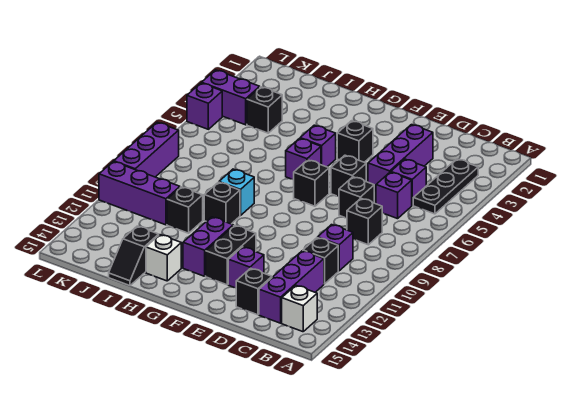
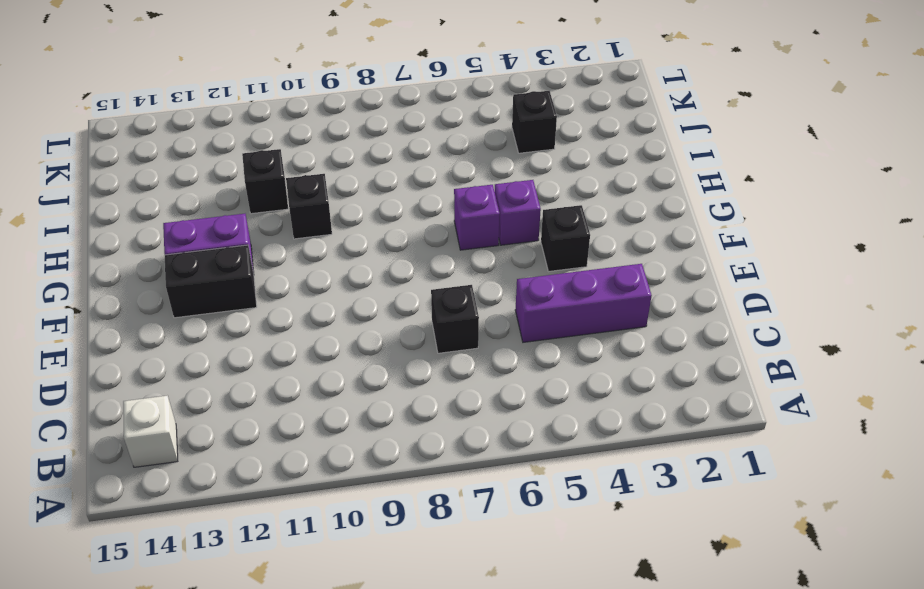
none -> black plate B3:B5 level 1
none -> purple brick C5 level 1
none -> purple brick C6 level 1

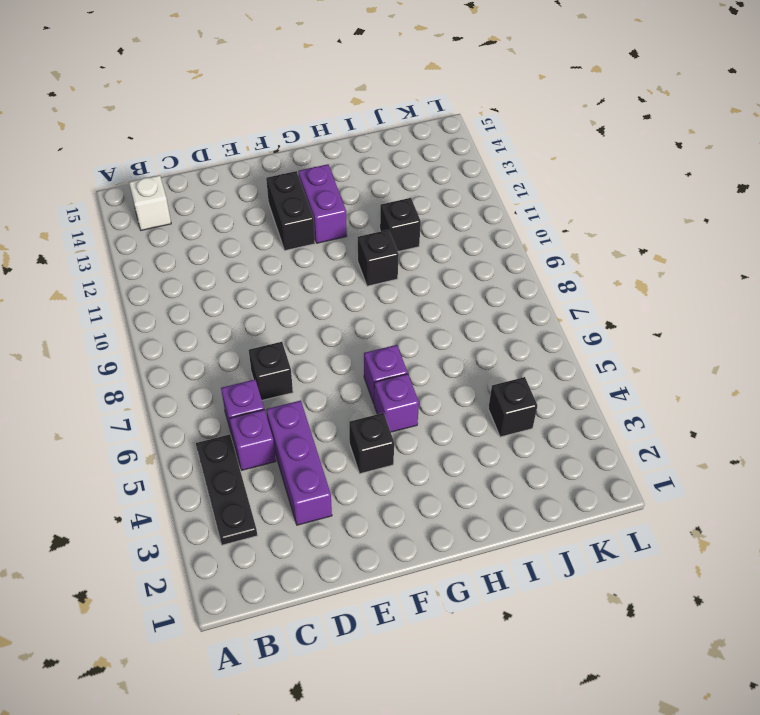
none -> black brick C8 level 1
none -> purple brick C10 level 1
none -> black brick C11 level 1

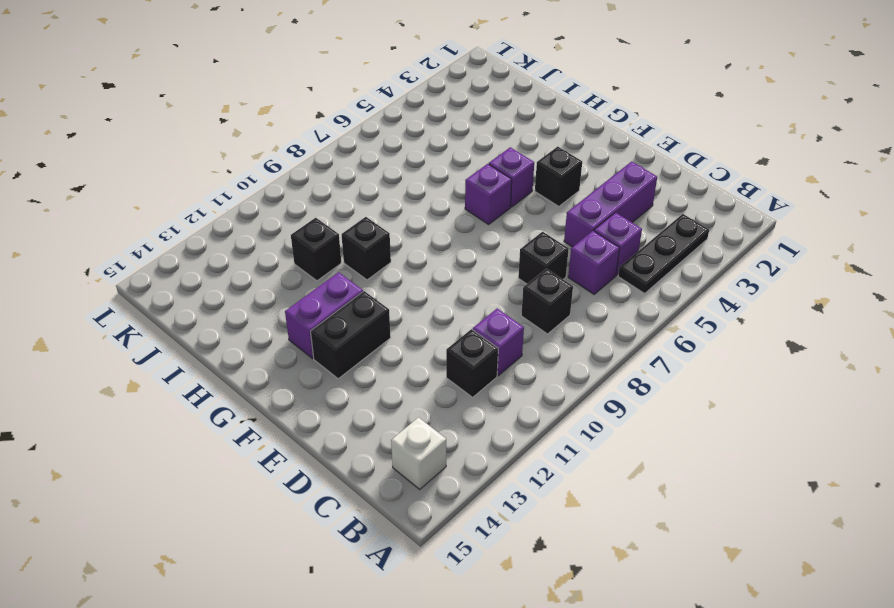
none -> purple brick C12:C14 level 1
none -> black brick D14 level 1
none -> black brick E6 level 1

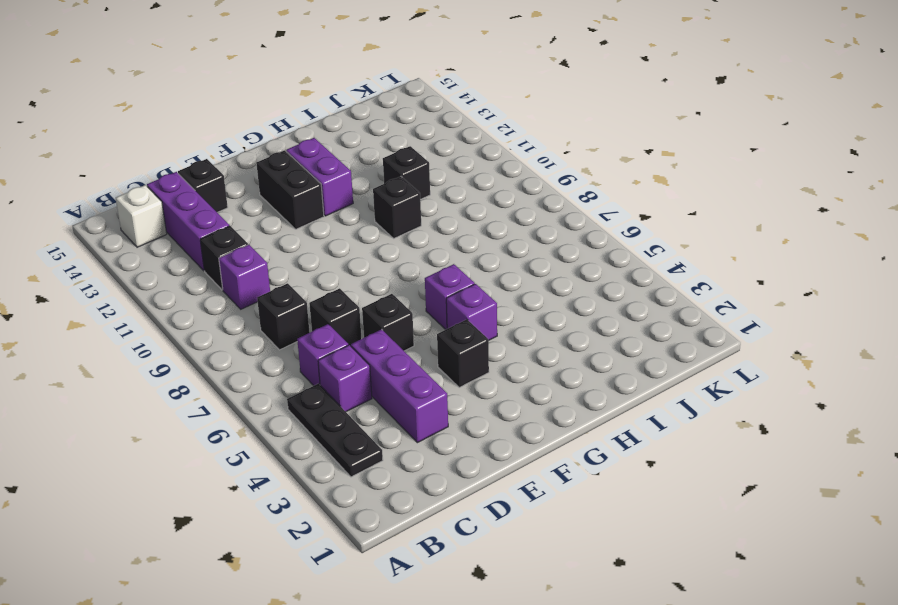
none -> purple brick E13 level 1
none -> black brick F7 level 1
none -> cyan brick H9 level 1

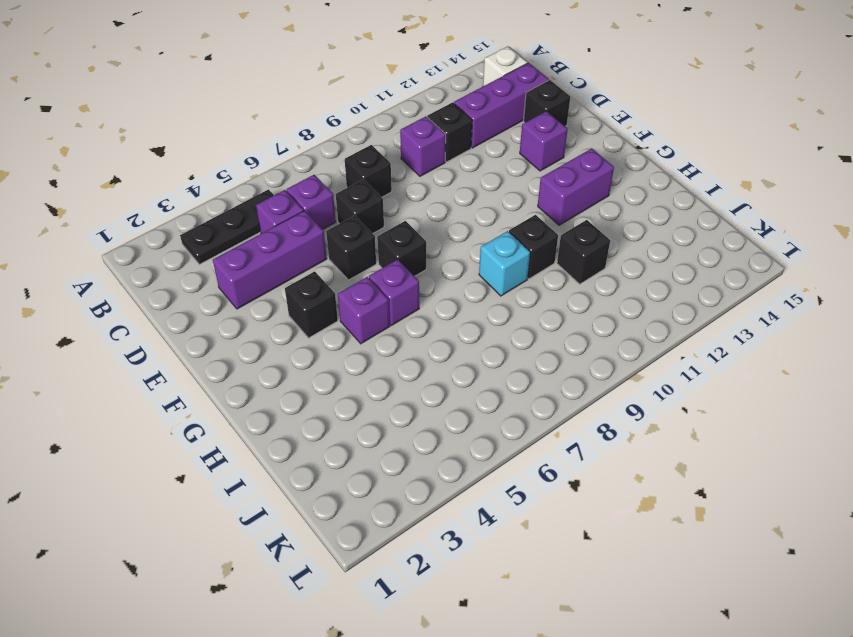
none -> black brick F12:F13 level 1
none -> white brick H14 level 1
none -> black slope I14:I15 level 1 top 14

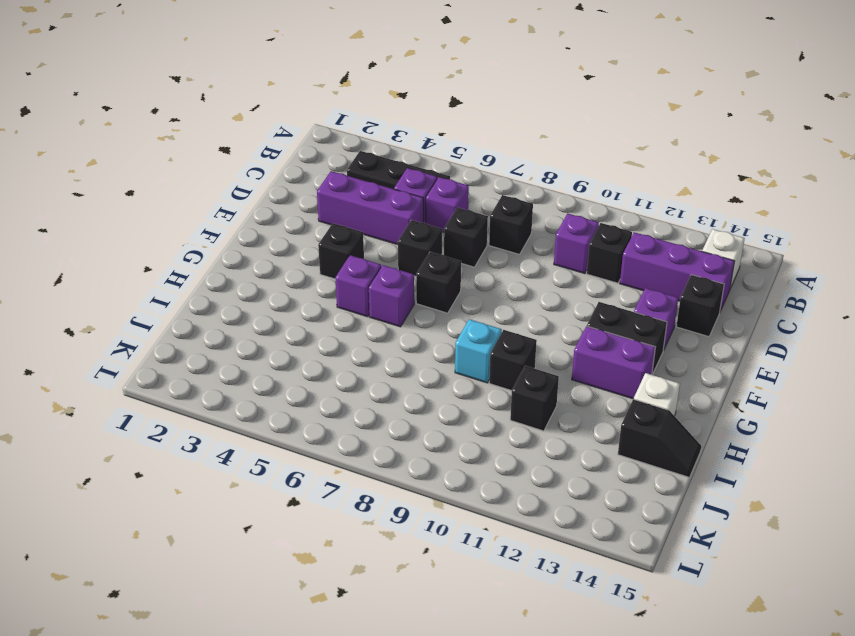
none -> black brick J4 level 1
none -> purple brick J11:L11 level 1
none -> purple brick K4:L4 level 1

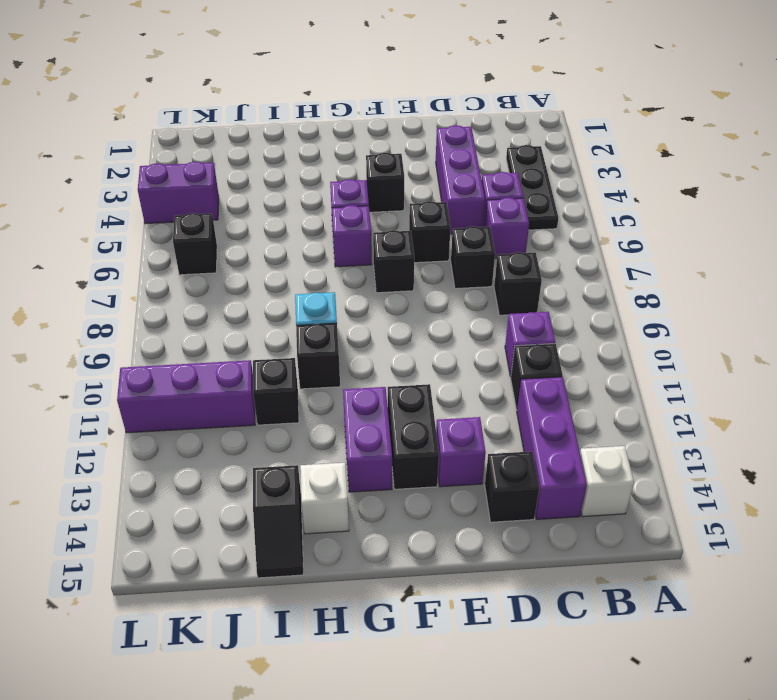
black brick K6 level 1 -> black brick J4 level 1
none -> purple brick L5 level 1
none -> purple brick L8:L10 level 1

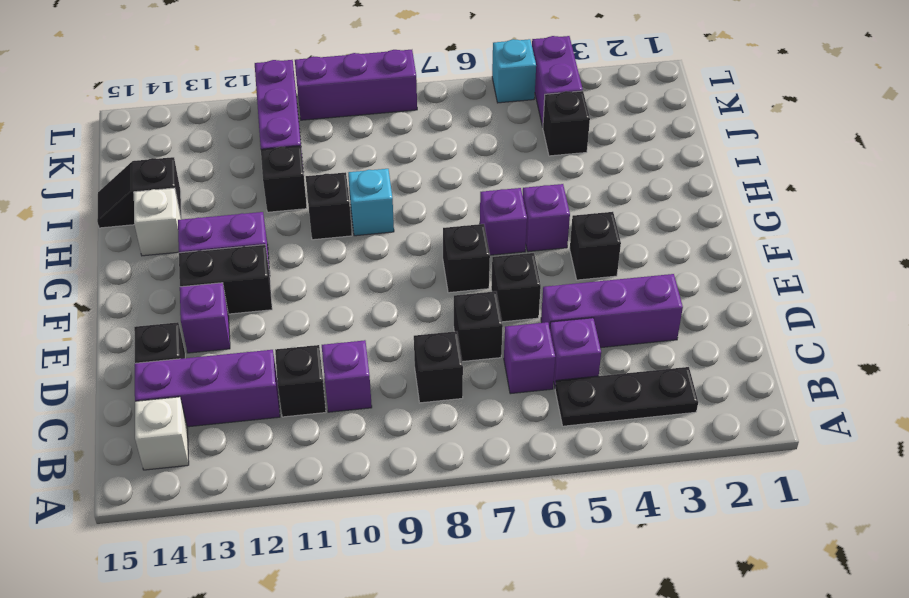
cyan brick L5 level 1 -> purple brick L5 level 1

